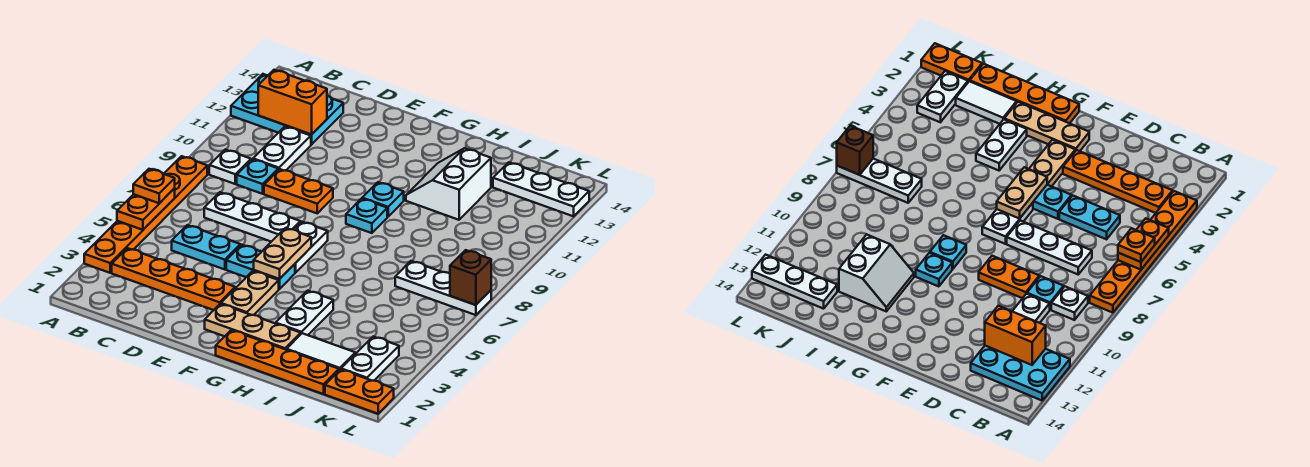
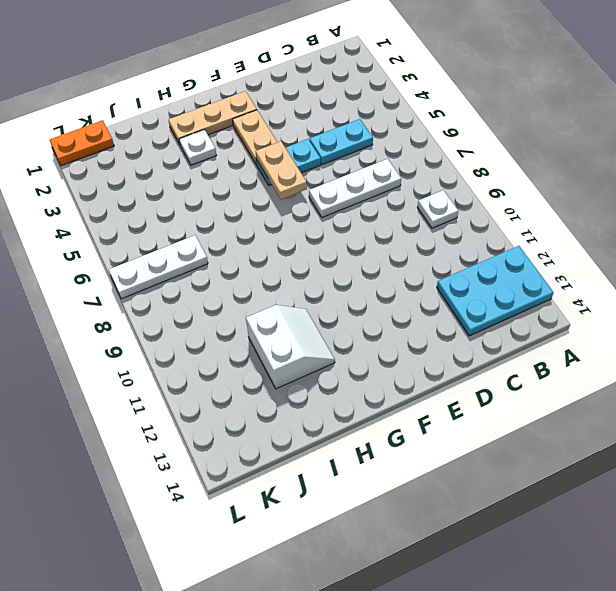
white plate H3 level 1 -> white plate H3:H4 level 1
none -> orange plate A3:A8 level 1
none -> orange plate B3:E3 level 1
none -> cyan plate C9 level 1

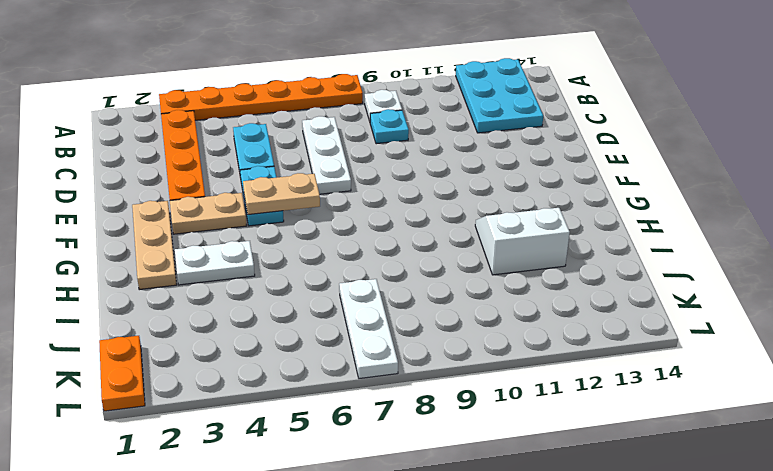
none -> white plate C10:C11 level 1
none -> orange plate D9:E9 level 1
none -> white plate F6:F7 level 1

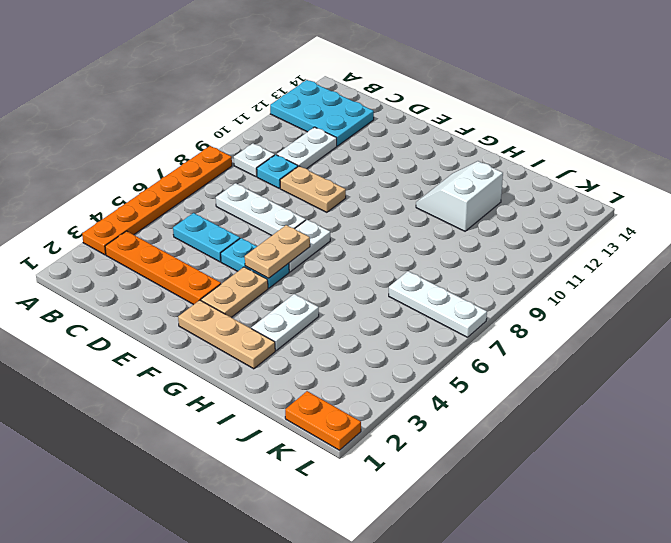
tan plate D9:E9 level 1 -> orange plate D9:E9 level 1
none -> orange plate G1:J1 level 1
none -> cyan plate G9 level 1
none -> cyan plate G10 level 1

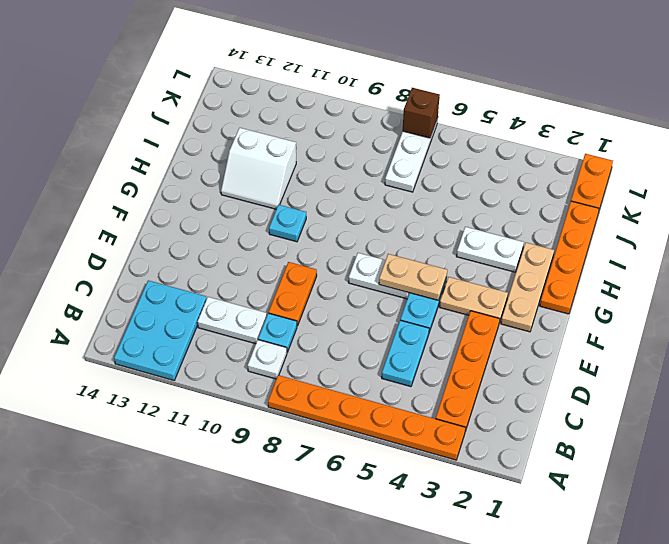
none -> white plate C7:E7 level 1
none -> cyan plate G9 level 1
none -> white tile I2:J2 level 1

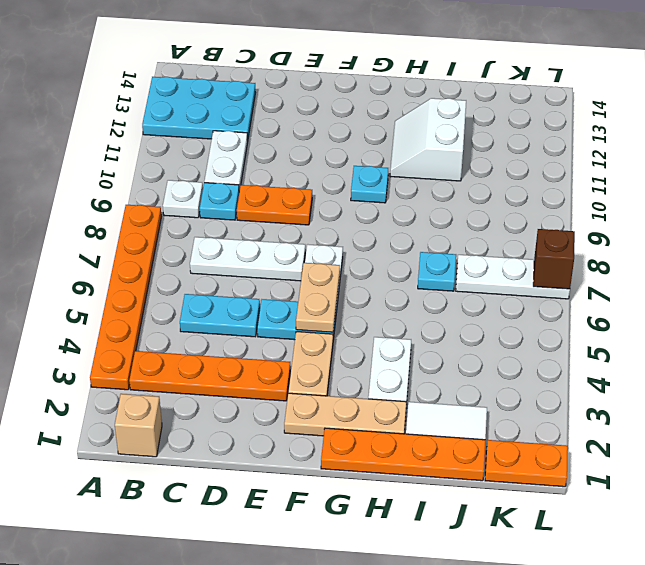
tan brick B1 level 1 -> none
cyan plate I7 level 1 -> cyan plate G9 level 1
none -> white plate J13:L13 level 1
none -> white plate K2:K3 level 1
none -> orange plate A5:A6 level 2

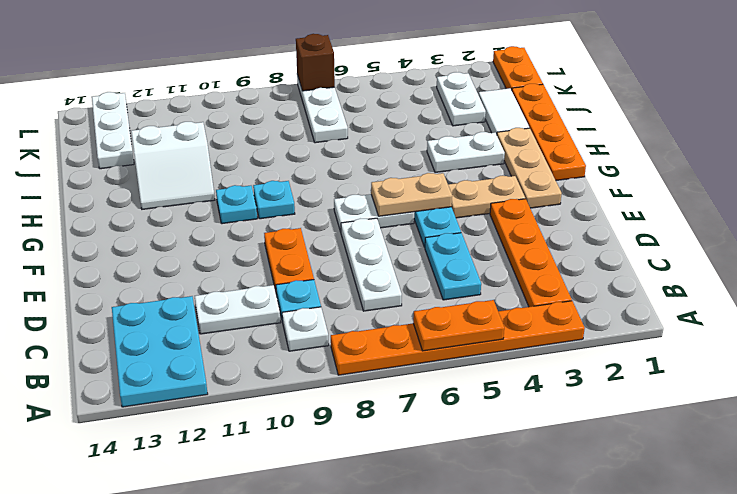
white plate J3:K3 level 1 -> white plate K2:K3 level 1
none -> orange brick B12:C12 level 2
none -> orange plate A6 level 3

